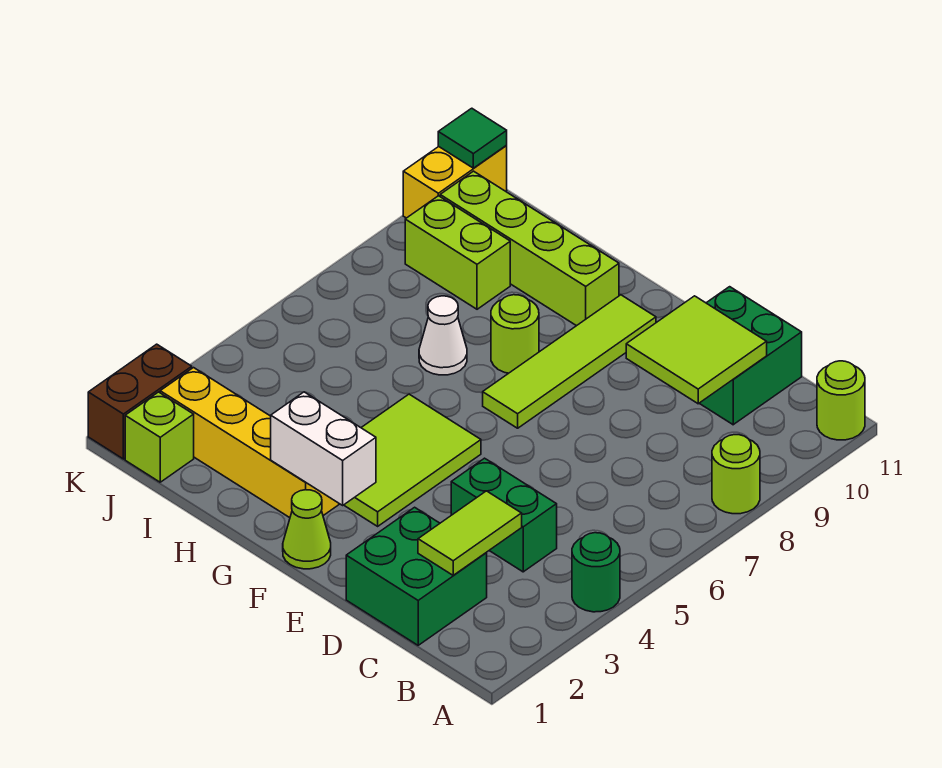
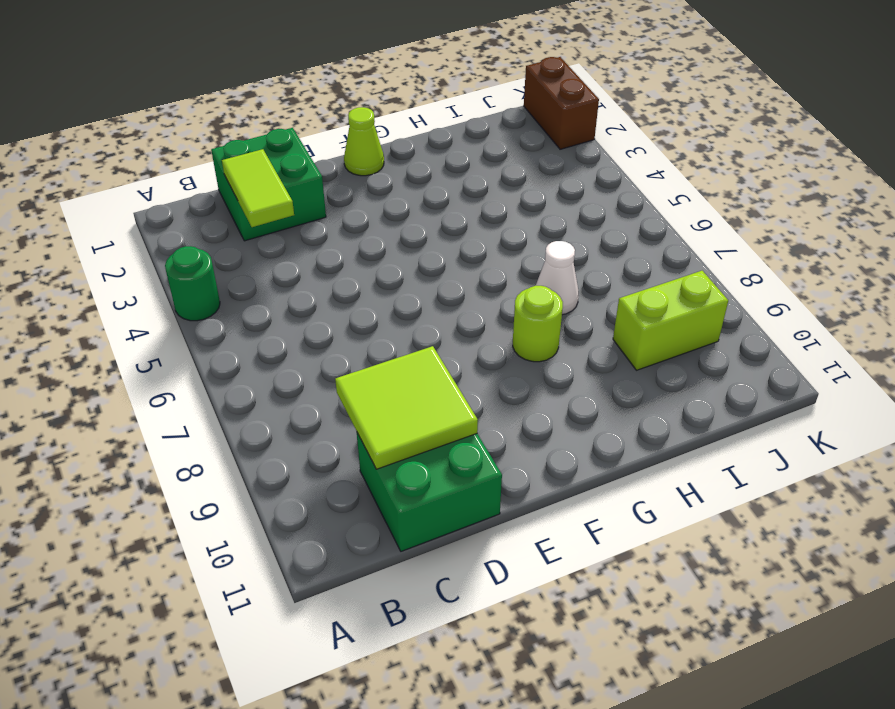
none -> lime round brick A8 level 1
none -> lime round brick A11 level 1
none -> green brick C4:D4 level 1

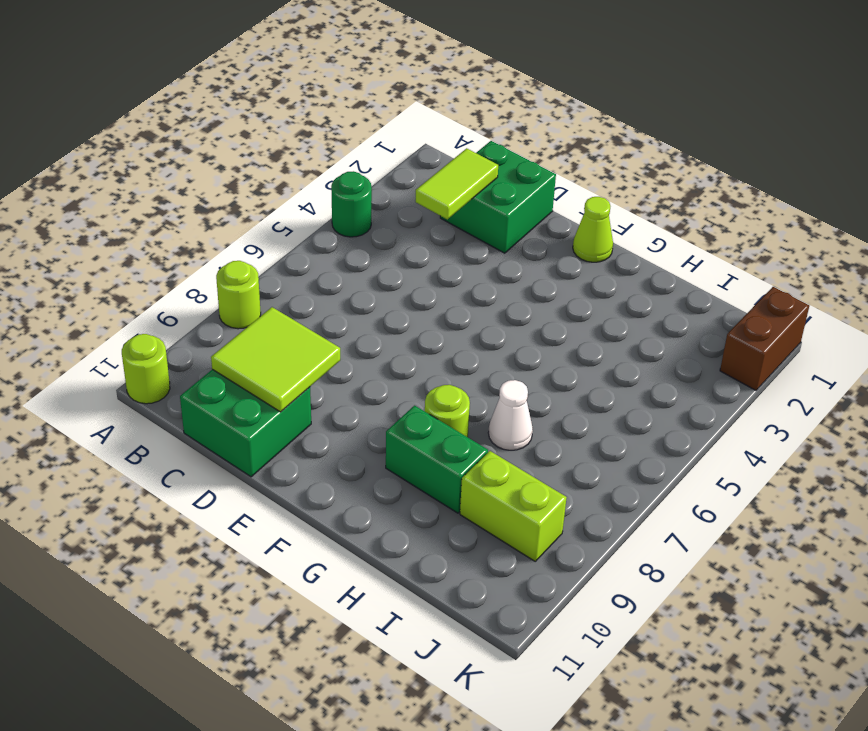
green brick G9:H9 level 1 -> green brick C4:D4 level 1
none -> lime tile F3:G5 level 1
none -> lime tile F7:F10 level 1
none -> yellow brick G2:J2 level 1

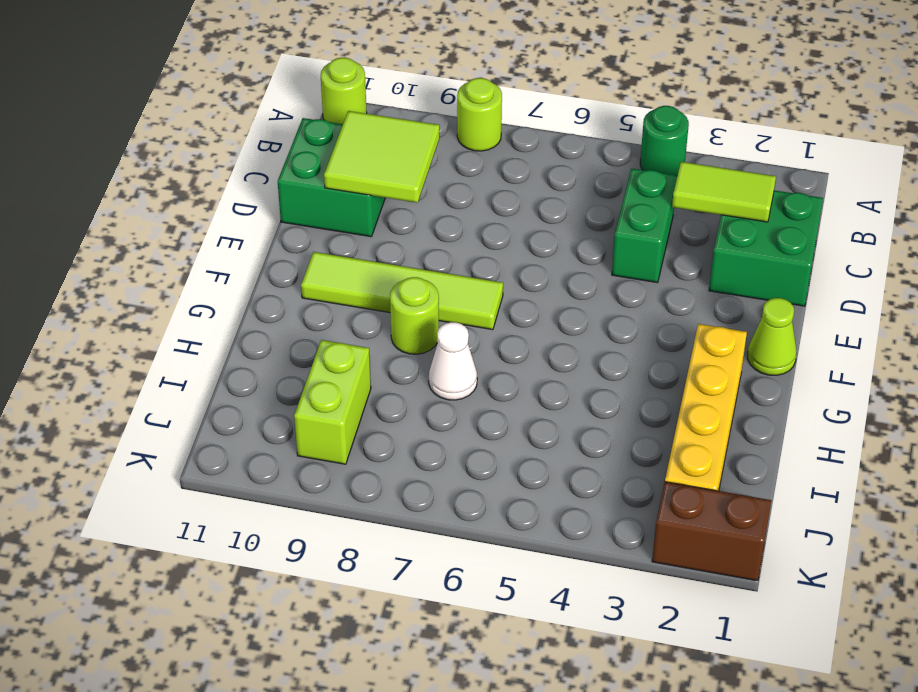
none -> lime tile F3:G5 level 1
none -> lime brick G10:J10 level 1
none -> lime brick J1 level 1

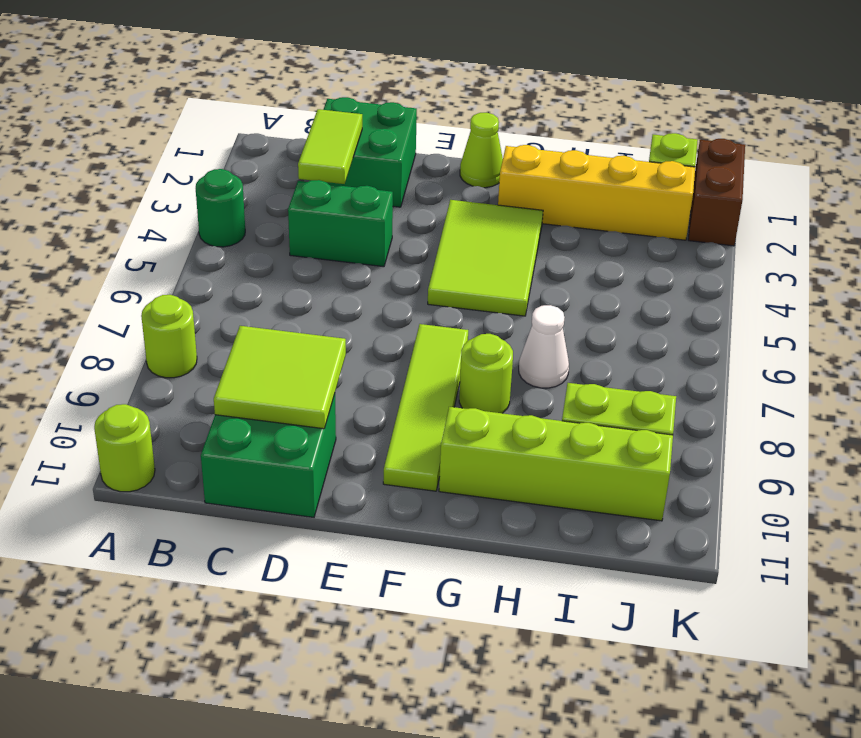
none -> yellow brick K10:K11 level 1
none -> white brick F2:G2 level 2
none -> green tile K11 level 2

